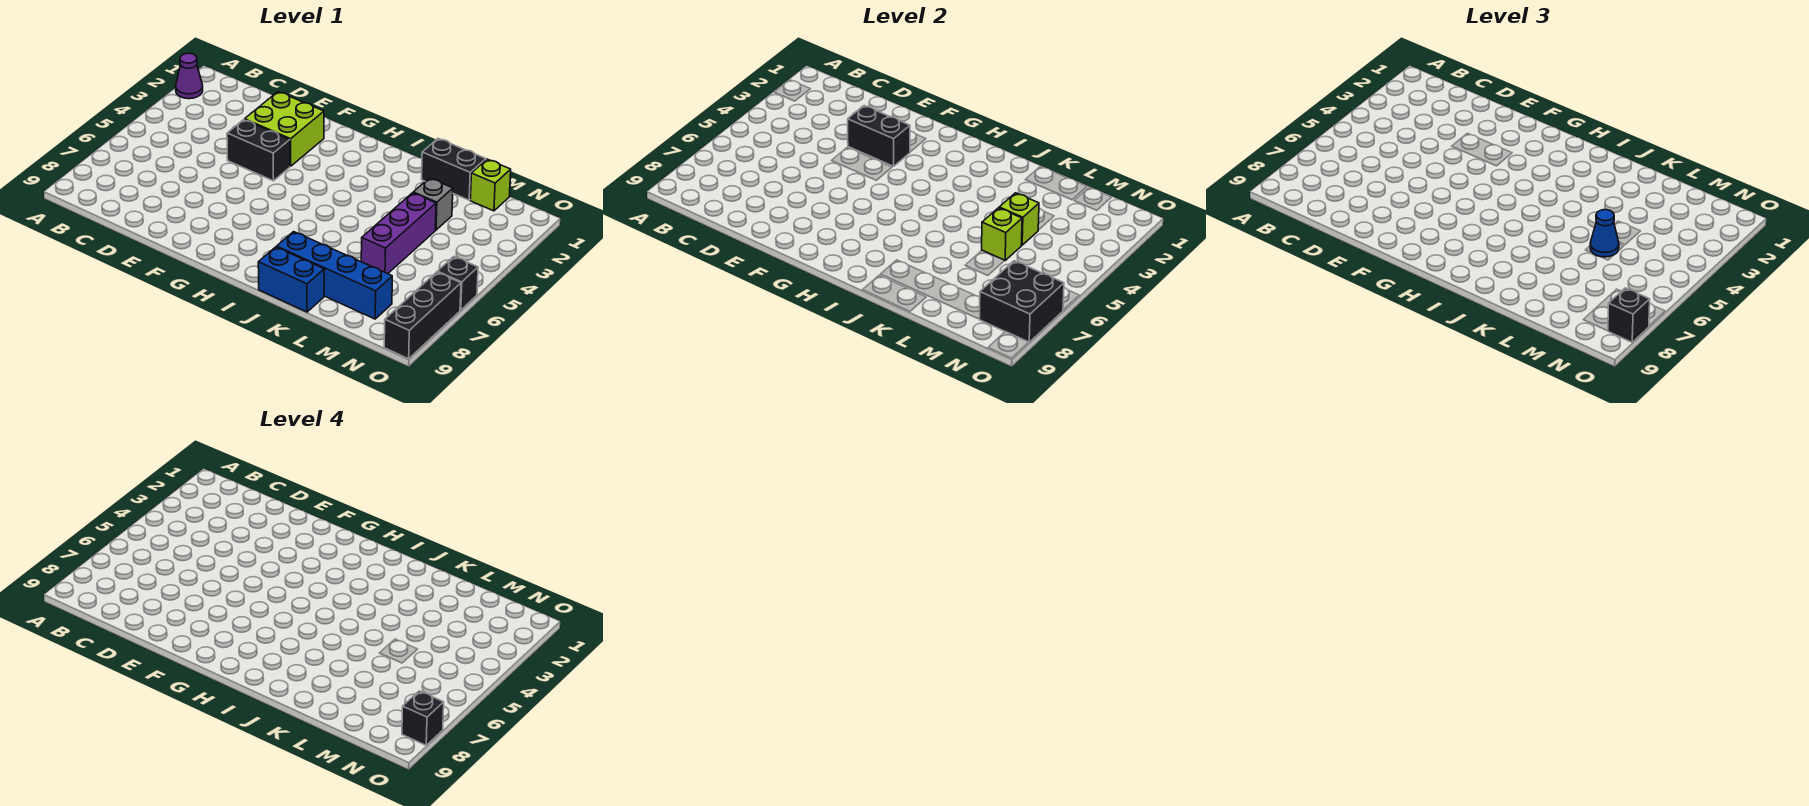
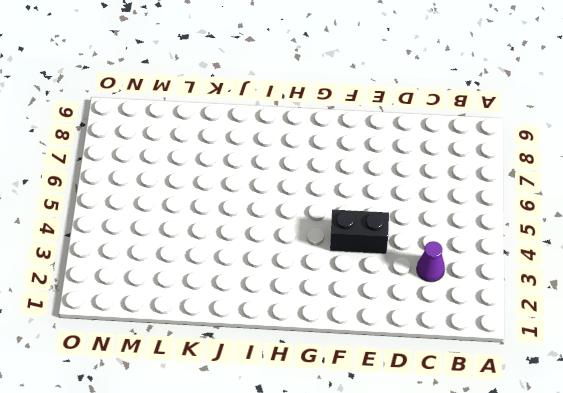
purple cone C3 level 1 -> purple cone A2 level 1
none -> lime brick E2:F3 level 1
none -> blue brick J8:M8 level 1
none -> blue brick J9:K9 level 1

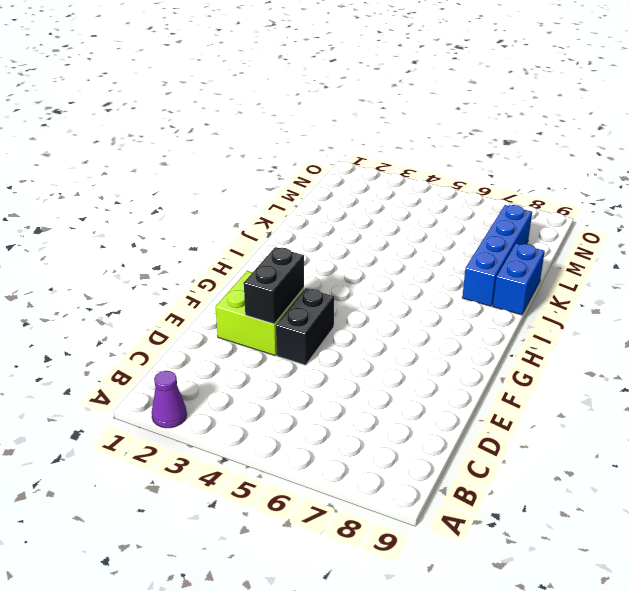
none -> black brick K1:L1 level 1
none -> grey brick L3 level 1
none -> purple brick L4:L6 level 1

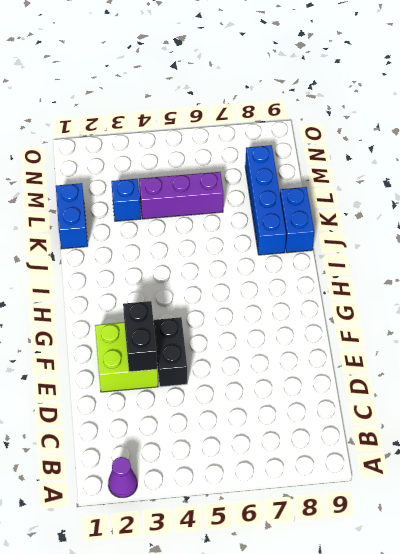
blue brick K1:L1 level 1 -> black brick K1:L1 level 1
blue brick L3 level 1 -> grey brick L3 level 1
none -> lime brick M1 level 1
none -> black brick O6 level 1
none -> black brick O7:O9 level 1

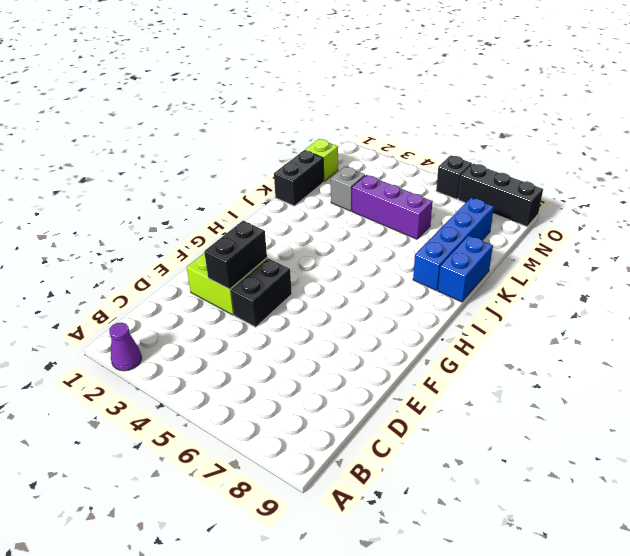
none -> lime brick L4 level 2
none -> lime brick L5 level 2
none -> black brick N7:O8 level 2

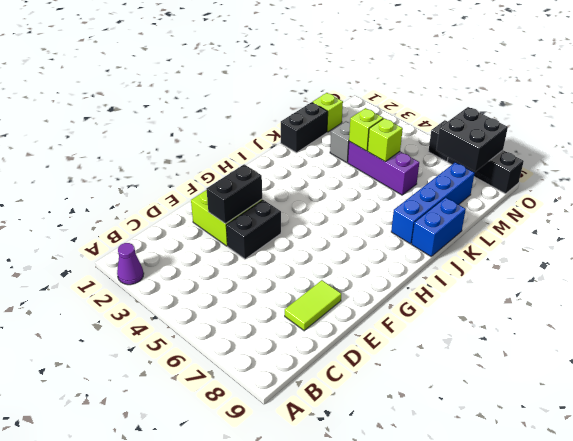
lime tile D8:E8 level 1 -> none
none -> blue cone L5 level 3
none -> black brick O8 level 3
none -> black brick O8 level 4

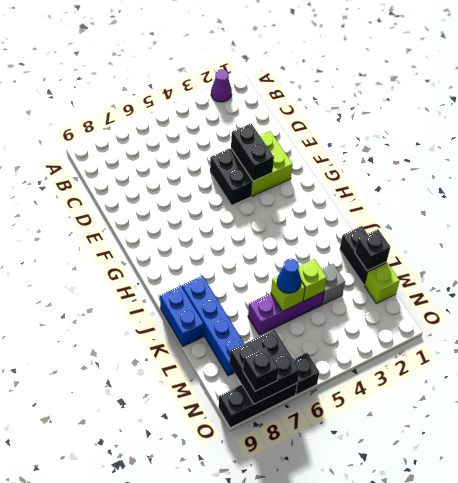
black brick L1 level 2 -> black brick O8 level 4

